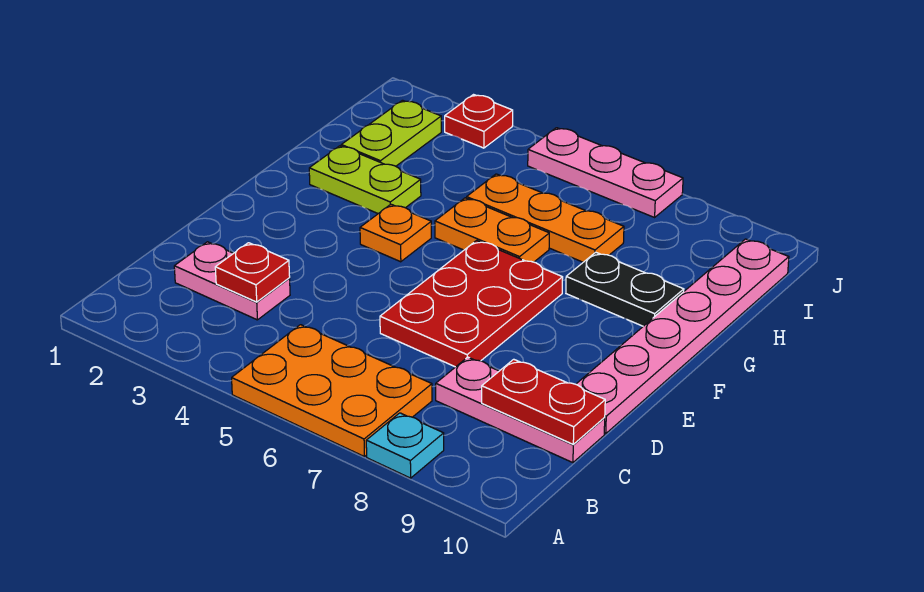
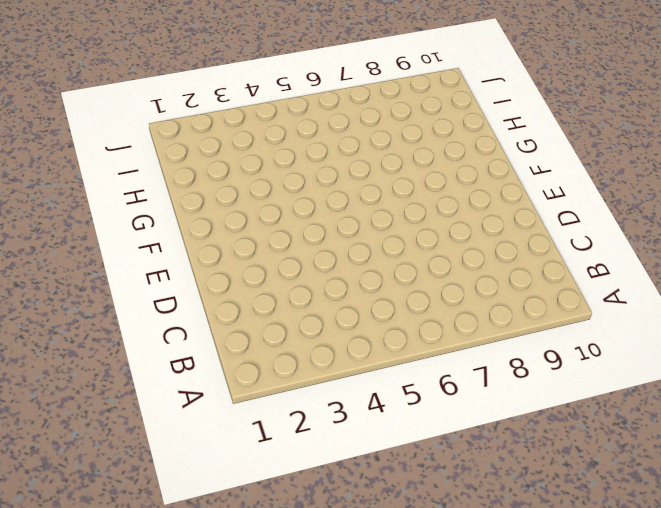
none -> orange plate A5:B7 level 1
none -> cyan plate A8 level 1
none -> pink plate C2:C3 level 1

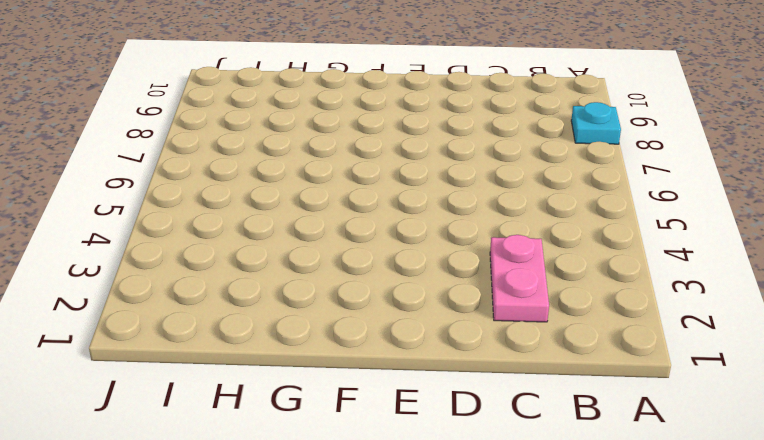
none -> orange plate A5:B7 level 1
none -> pink plate C8:C10 level 1
none -> red plate D6:F7 level 1

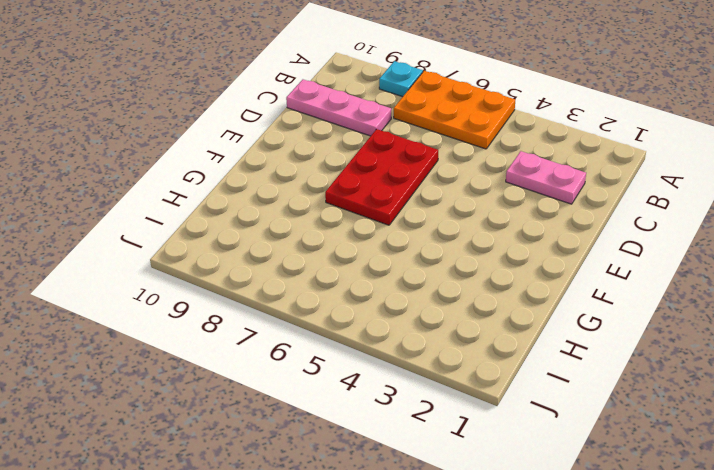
none -> pink plate D10:I10 level 1
none -> orange plate F4 level 1
none -> lime plate G2:G3 level 1

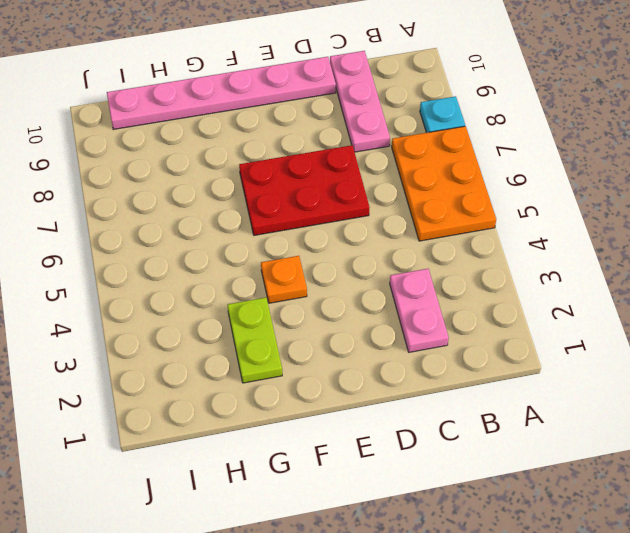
none -> orange plate G5:G6 level 1
none -> black plate G8:G9 level 1
none -> lime plate H2:I2 level 1

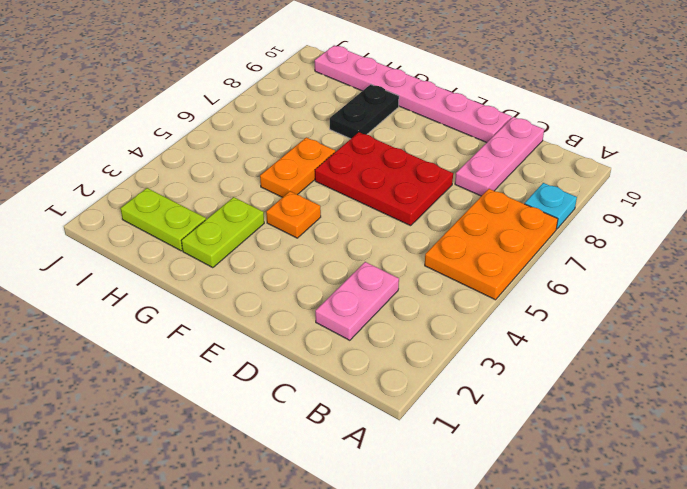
none -> orange plate H5:H7 level 1
none -> red plate J3 level 1
none -> pink plate J5:J7 level 1

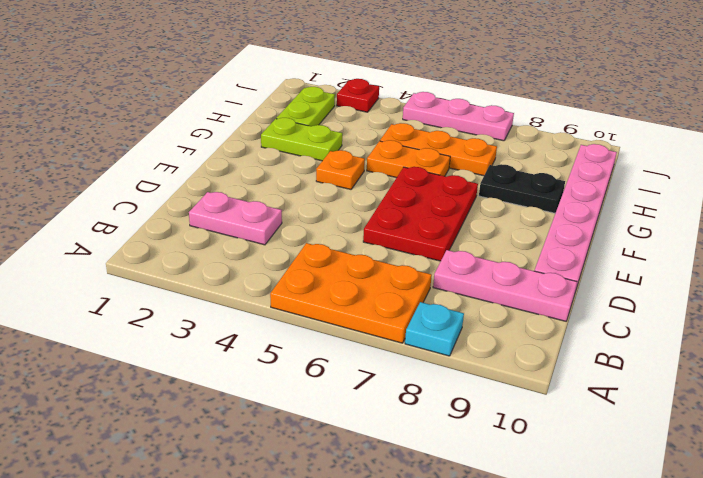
none -> red plate C3 level 2
none -> red plate C9:C10 level 2

